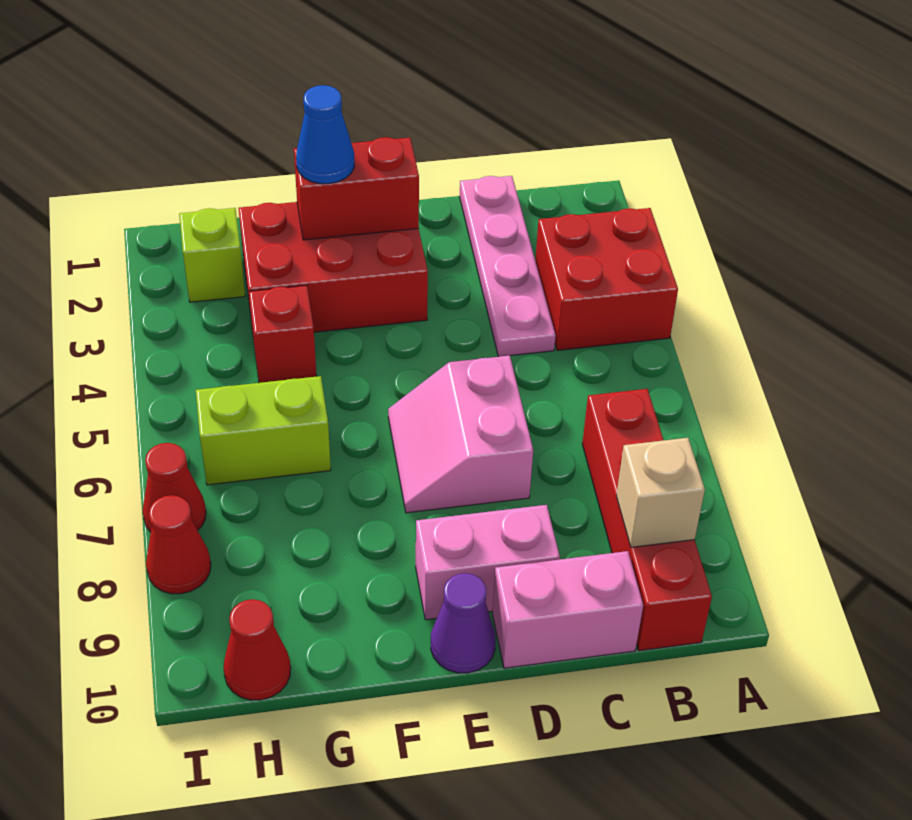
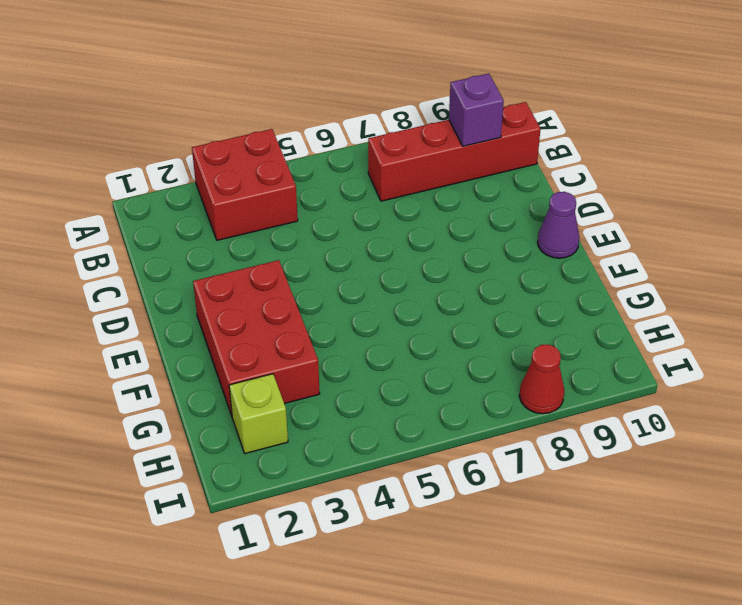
purple brick B9 level 2 -> tan brick B9 level 2
none -> pink plate C1:C4 level 1
none -> pink brick C10:D10 level 1
none -> pink slope D6:E7 level 1 top D

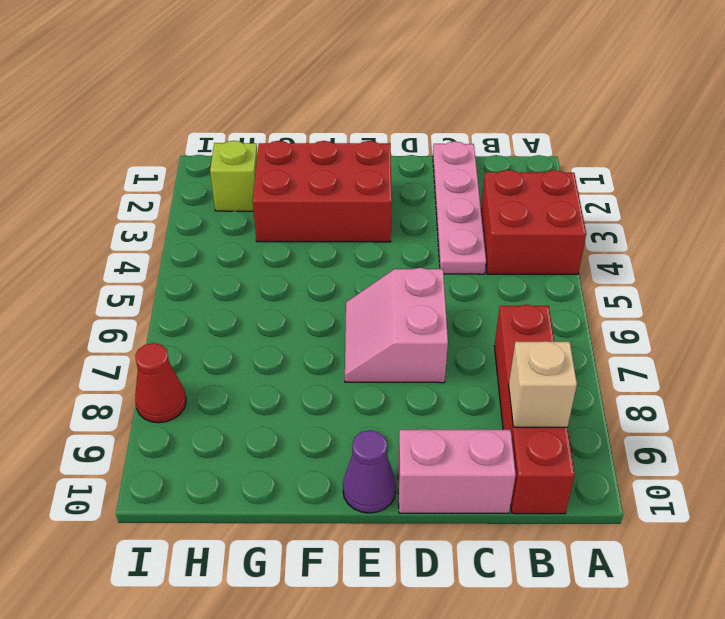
none -> pink brick D9:E9 level 1
none -> red brick G4 level 1
none -> lime brick G6:H6 level 1

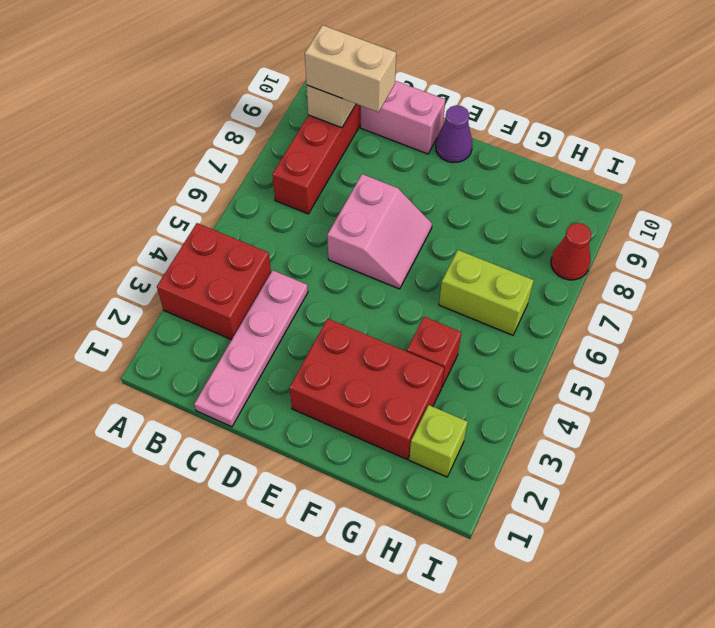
tan brick B9:C9 level 3 -> none
none -> pink brick D9:E9 level 1
none -> red cone H10 level 1
none -> red cone I7 level 1

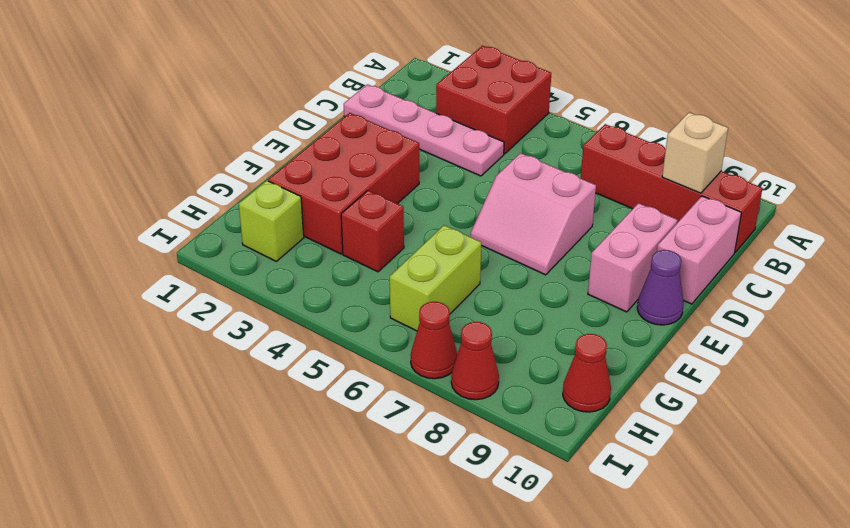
none -> red brick E2:F2 level 2
none -> blue cone F2 level 3

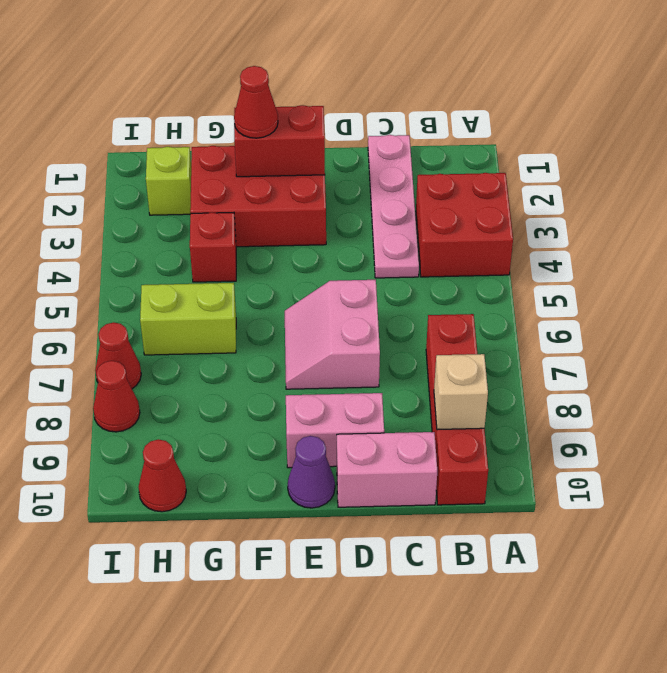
red cone F2 level 3 -> blue cone F2 level 3

